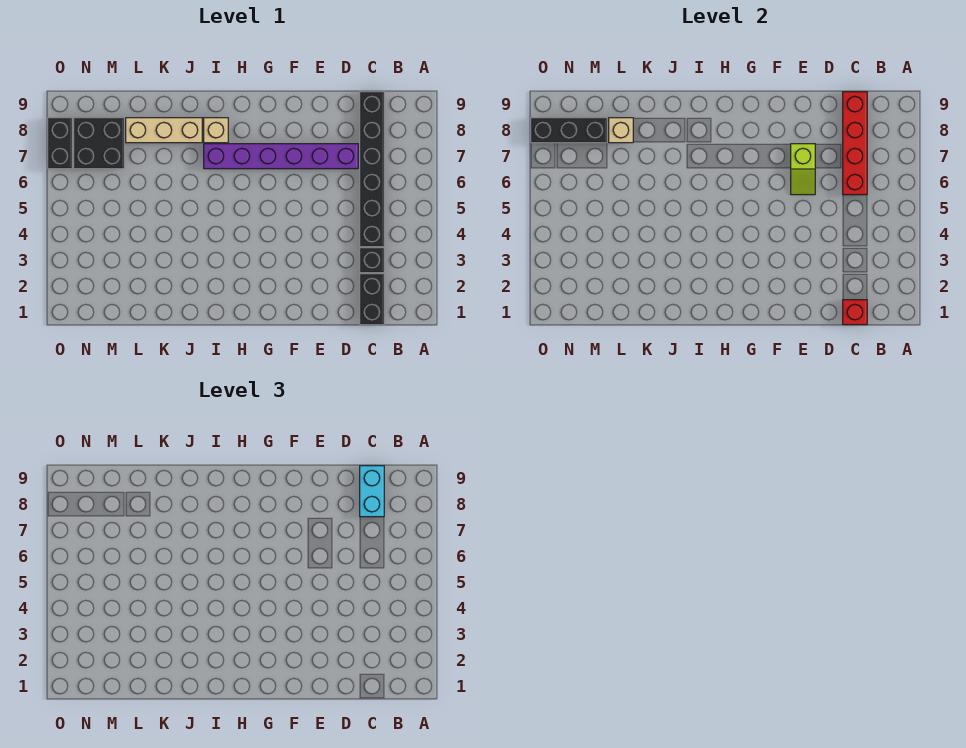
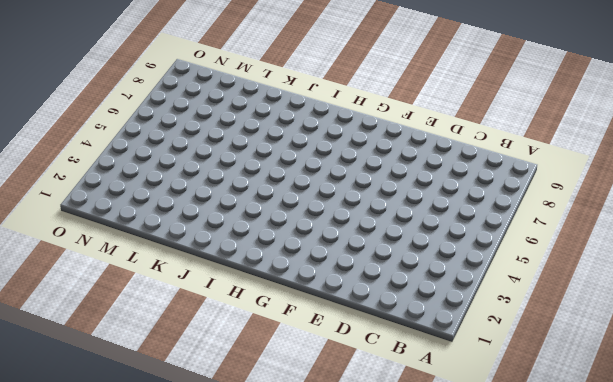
none -> black brick C1:C2 level 1
none -> black brick C3 level 1
none -> black brick C4:C9 level 1

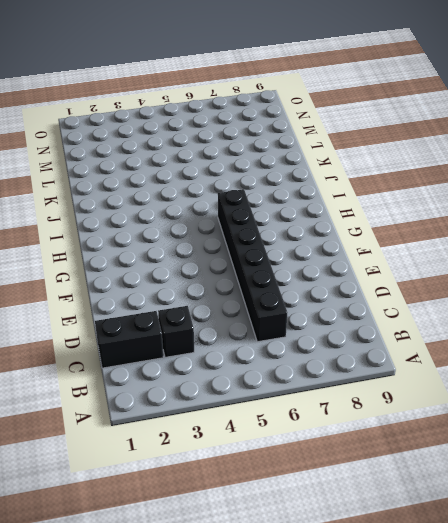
black brick C6:H6 level 1 -> black brick C4:C9 level 1
none -> purple brick D7:I7 level 1
none -> tan brick I8 level 1
none -> tan brick J8:L8 level 1

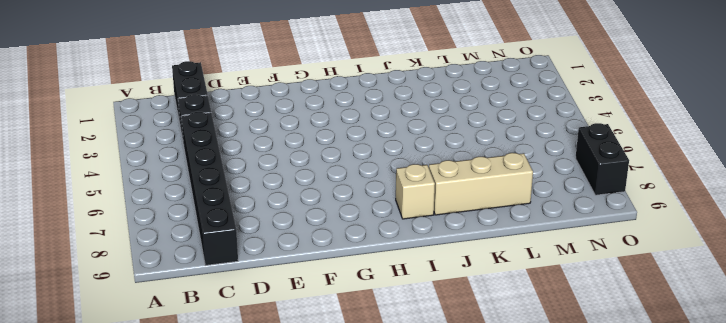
none -> purple brick D7:I7 level 1
none -> black brick M7:N8 level 1
none -> red brick C1 level 2

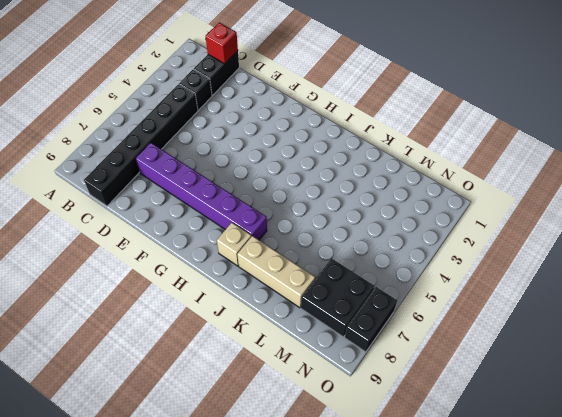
none -> red brick C6:C9 level 2
none -> lime slope E6:E7 level 2 top 7
none -> tan brick L8 level 2

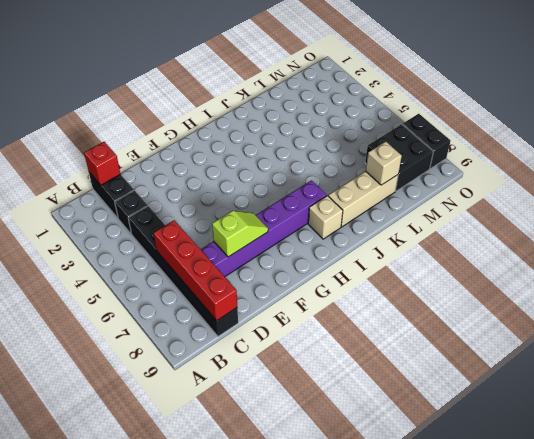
lime slope E7:F7 level 2 top E -> lime slope E6:E7 level 2 top 7
none -> black brick M8:O8 level 2
none -> cyan brick C8:C9 level 3

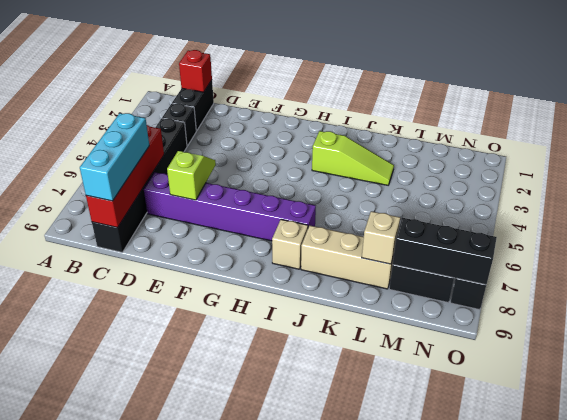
cyan brick C7:C9 level 3 -> cyan brick C8:C9 level 3
lime slope I3:K3 level 1 top I -> none

